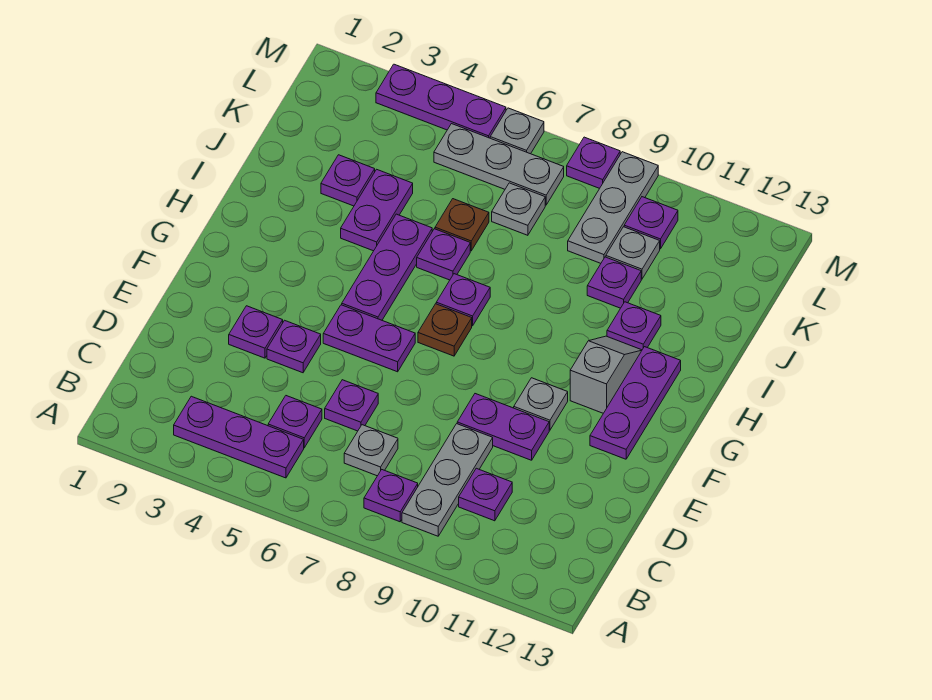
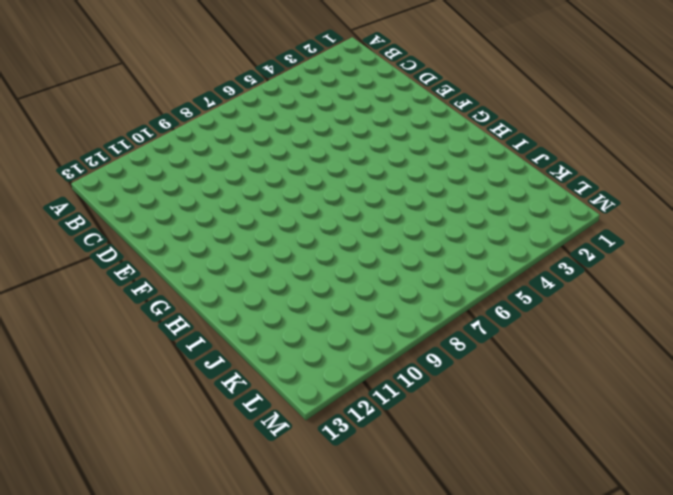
none -> purple plate B3:B5 level 1
none -> purple plate B8 level 1
none -> grey plate B9:D9 level 1
none -> purple plate C5 level 1

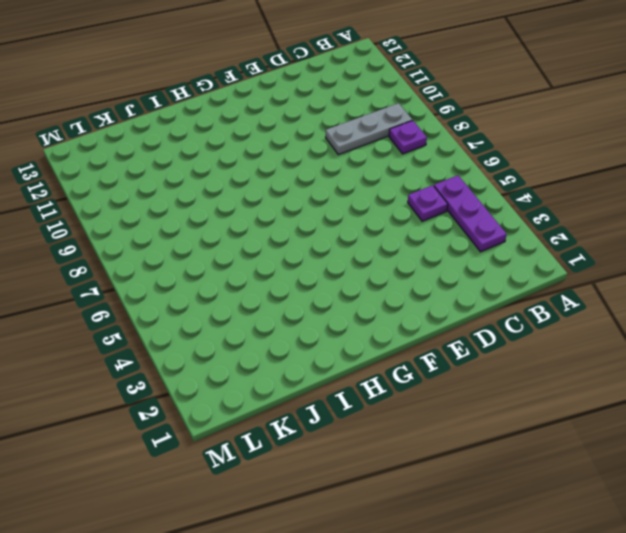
none -> grey plate C7 level 1
none -> purple plate C10 level 1
none -> purple plate D6 level 1
none -> purple plate E3 level 1

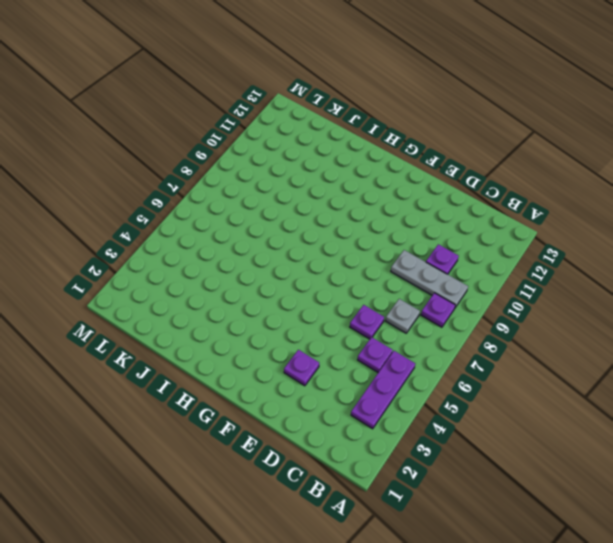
none -> purple plate E4 level 1
none -> purple plate E9:E10 level 1
none -> purple plate F5:F6 level 1
none -> grey plate F10 level 1

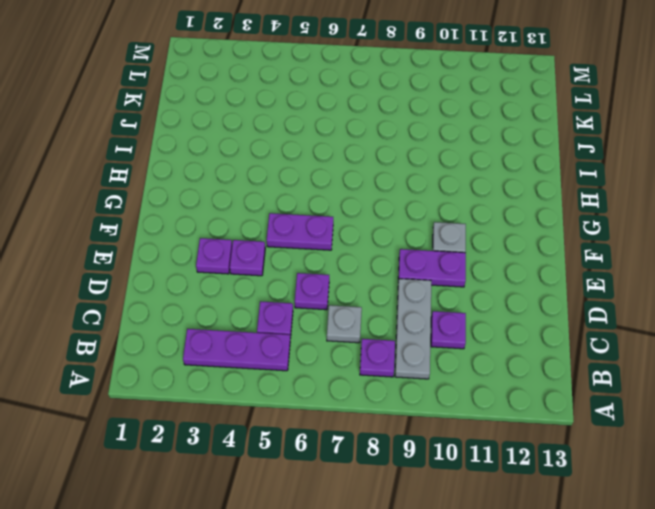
none -> purple plate F12:H12 level 1
none -> purple plate G5:I5 level 1
none -> brown plate G7 level 1
none -> grey slope G11:H11 level 1 top G

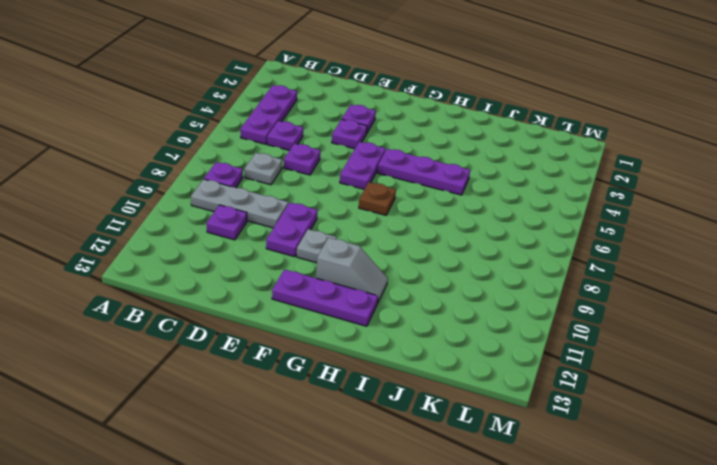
none -> purple plate H7 level 1
none -> purple plate I4:J4 level 1
none -> purple plate I6 level 1
none -> purple plate I11 level 1

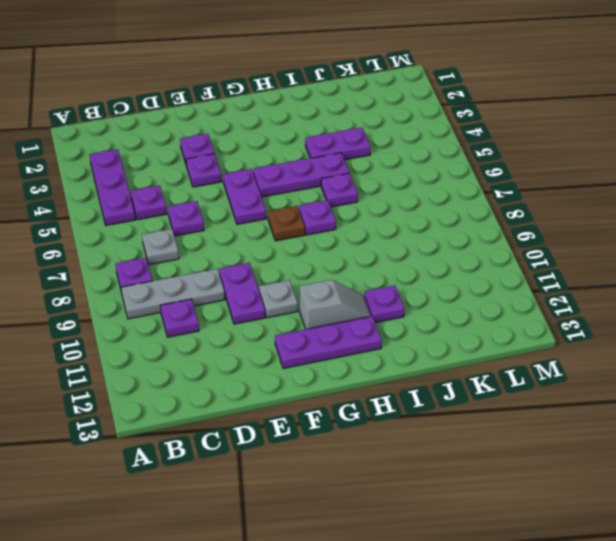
none -> purple plate J3 level 1
none -> brown plate J6 level 1
none -> purple plate J10 level 1
none -> grey plate K7 level 1

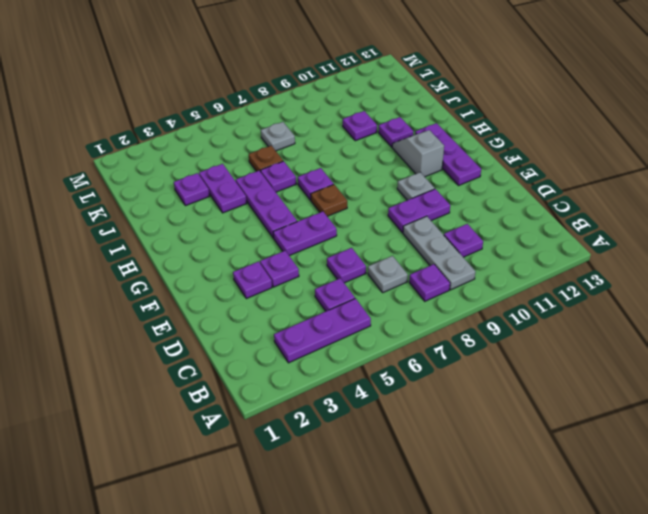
none -> grey plate K9:M9 level 1
none -> grey plate K10 level 1
none -> grey plate L5:L7 level 1
none -> purple plate L10 level 1

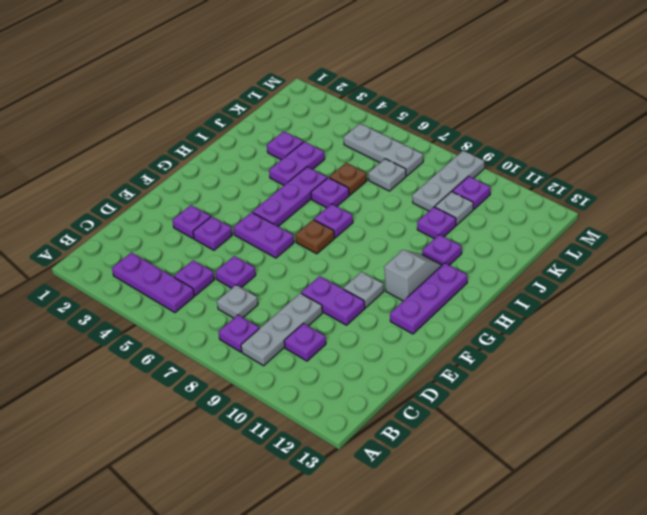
none -> purple plate M3:M5 level 1
none -> grey plate M6 level 1
none -> purple plate M8 level 1

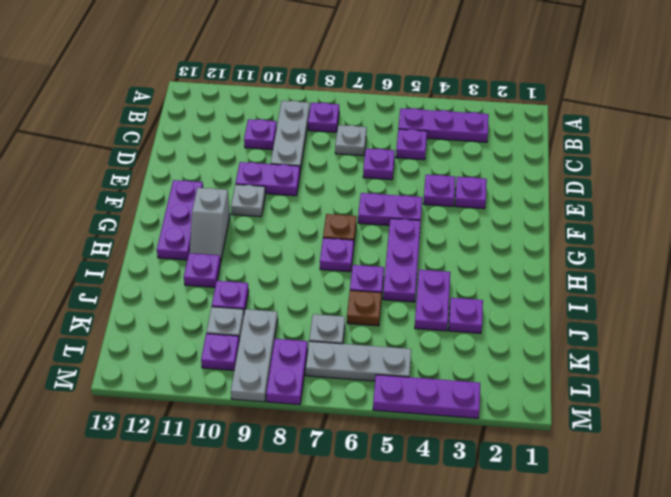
purple plate L8:M8 level 1 -> purple plate M8 level 1
none -> grey plate M6 level 1

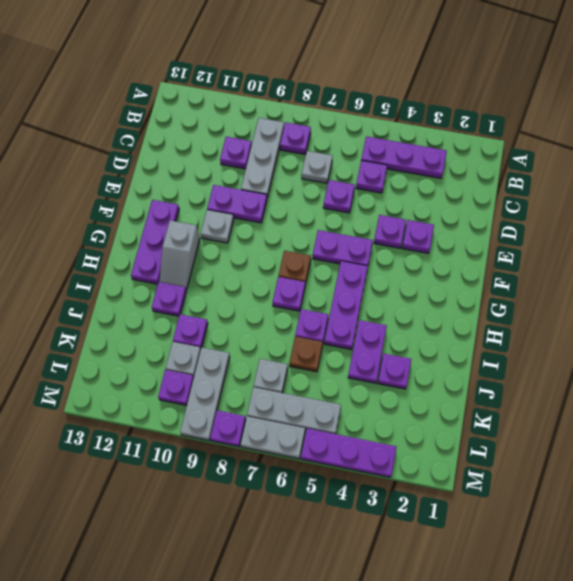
grey plate M6:M7 level 1 -> grey plate M6 level 1

